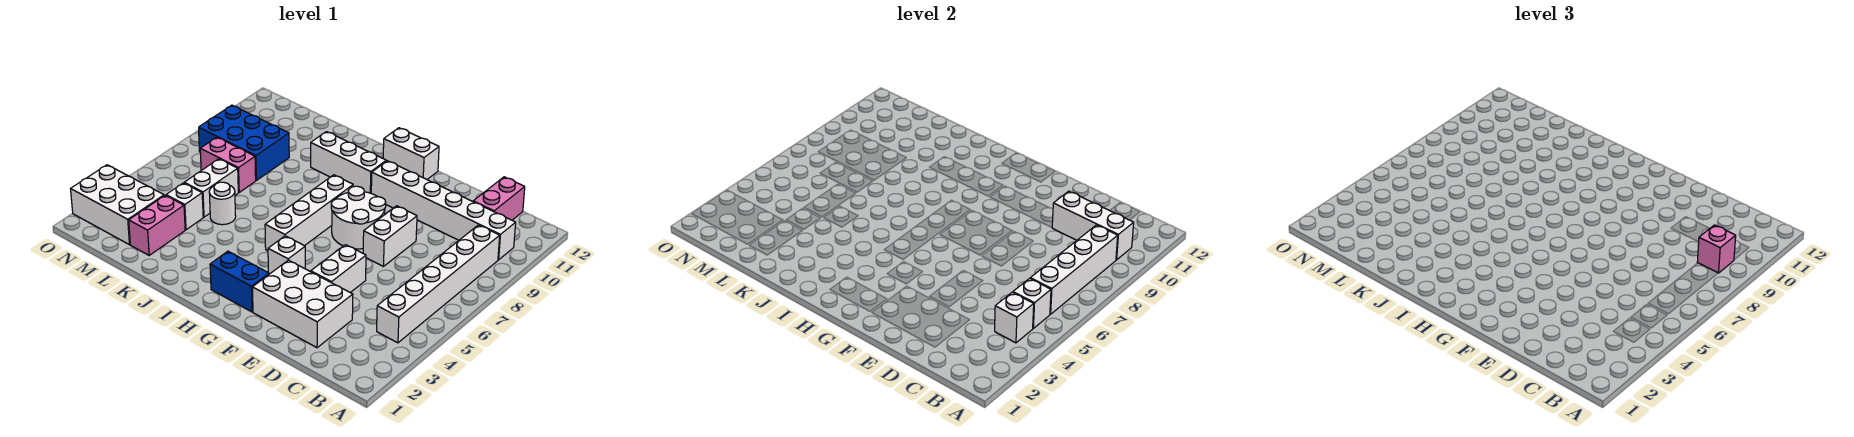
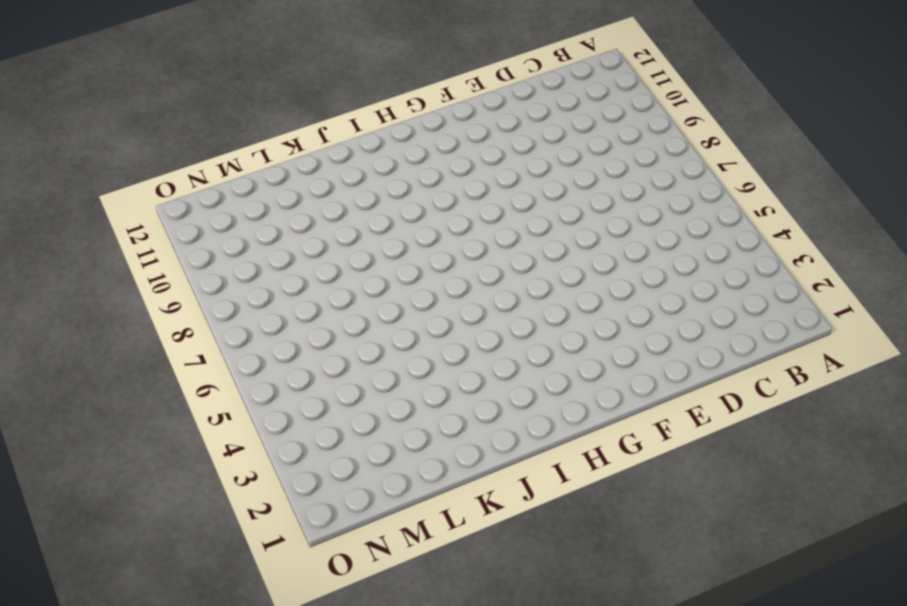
none -> white brick B4:B9 level 1
none -> white brick B10:G10 level 1
none -> pink brick C11:C12 level 1

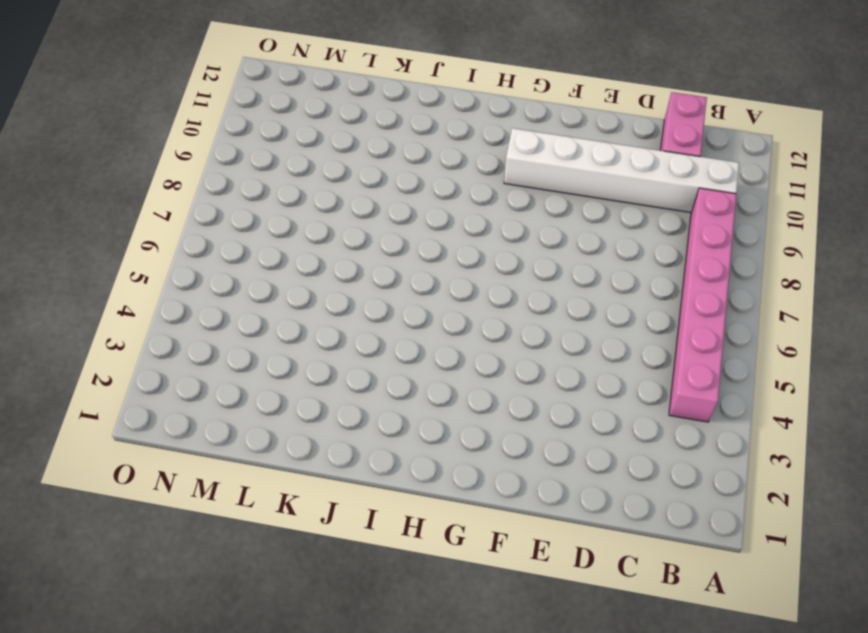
pink brick B4:B9 level 1 -> white brick B4:B9 level 1
none -> white brick D2:F3 level 1
none -> white brick E4:E5 level 1
none -> white brick E7:E8 level 1

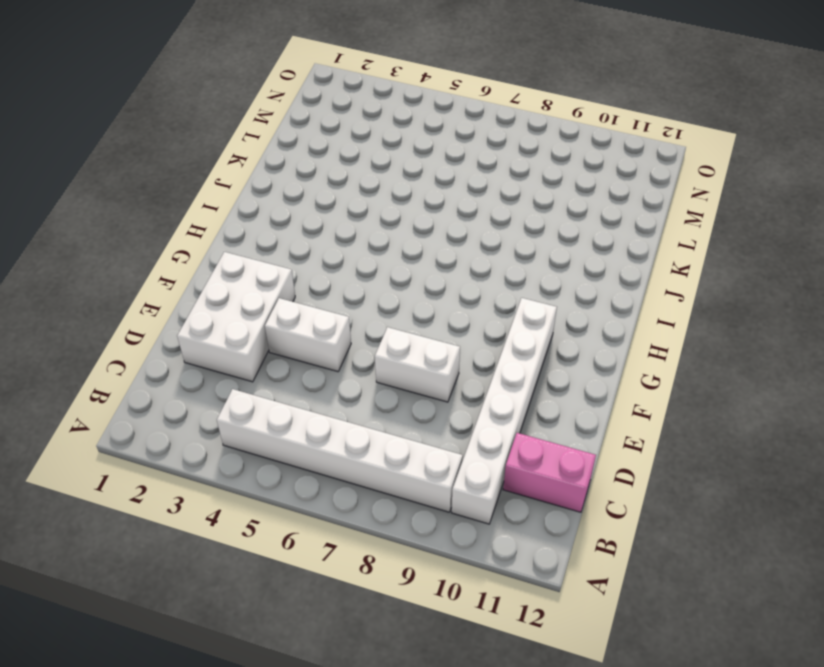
none -> white round brick F7:G8 level 1
none -> blue brick G2:H2 level 1
none -> white brick G4 level 1

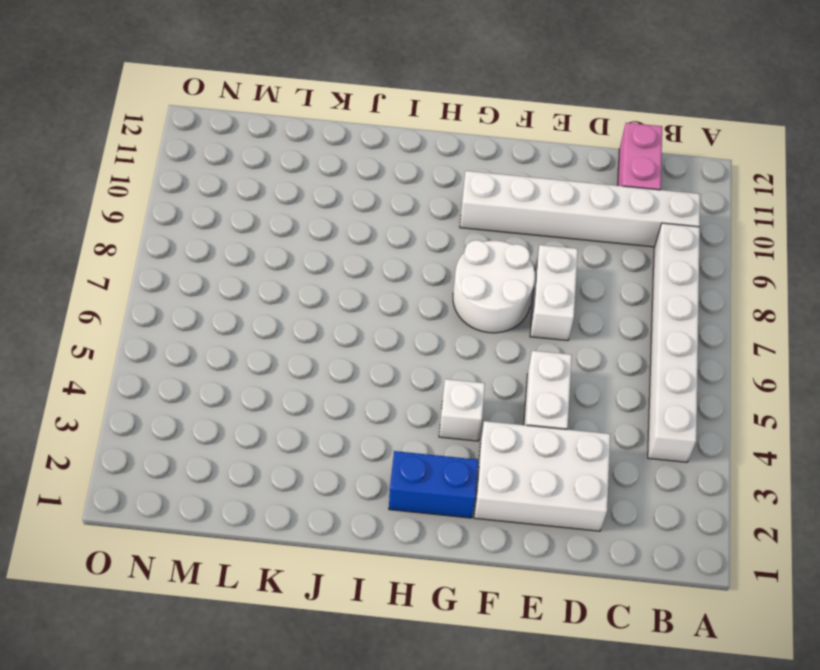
none -> white brick G12:H12 level 1
none -> white brick H5:H8 level 1
none -> white brick H10:J10 level 1

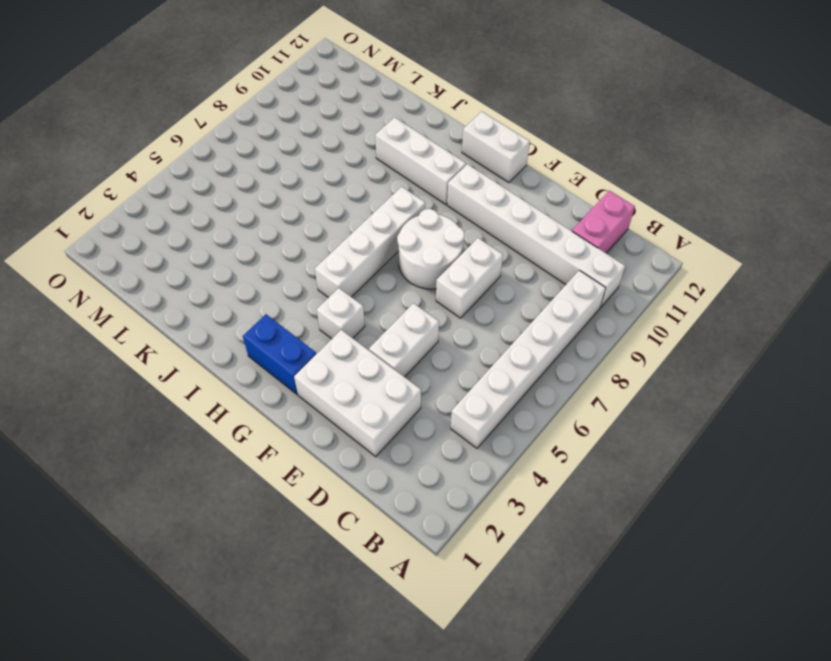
none -> white round brick K5 level 1
none -> pink brick L2:L3 level 1
none -> white brick L4 level 1

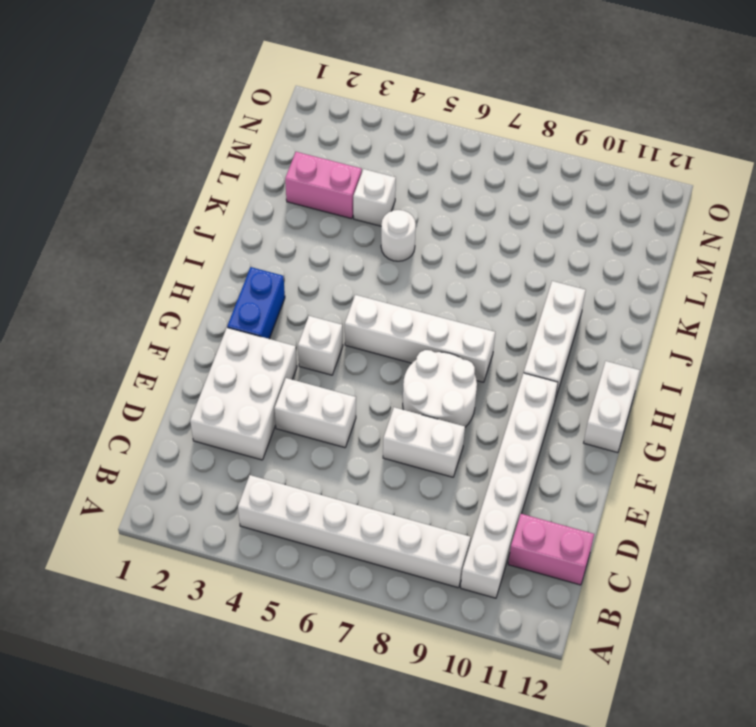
none -> white brick L5:L6 level 1
none -> pink brick L7:M7 level 1
none -> blue brick L8:N9 level 1

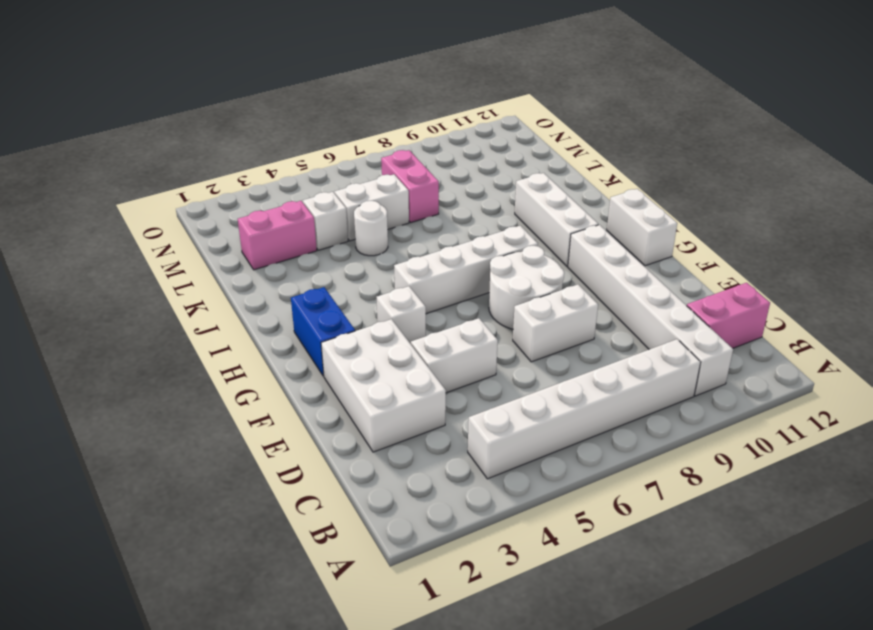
none -> blue brick L8:N9 level 1
none -> white brick M2:O3 level 1
none -> white brick B4 level 2

